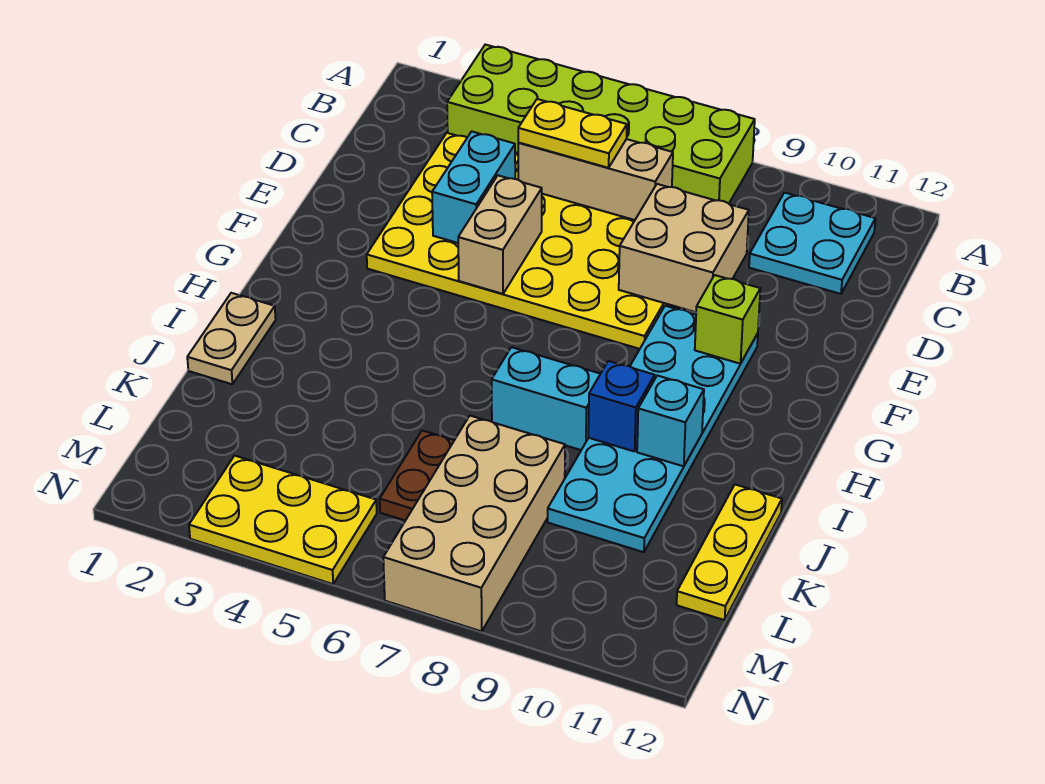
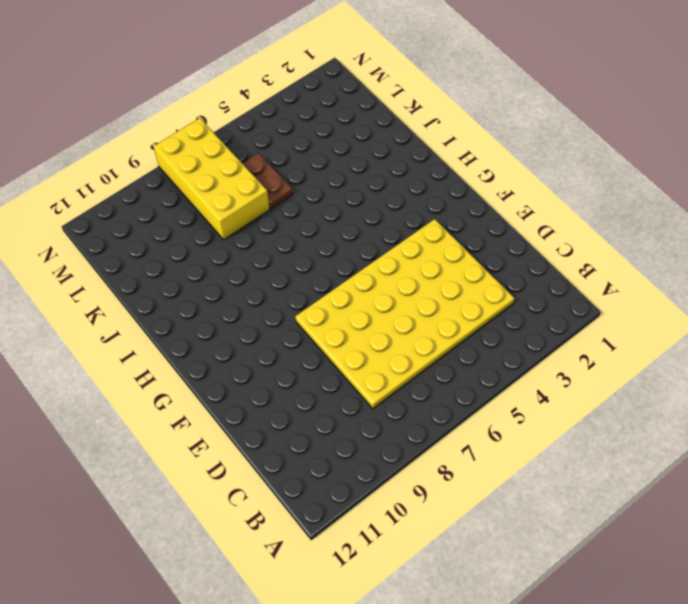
yellow brick K7:N8 level 1 -> tan brick K7:N8 level 1
none -> lime brick A3:B8 level 1
none -> cyan plate B10:C11 level 1
none -> cyan plate F9:K10 level 1

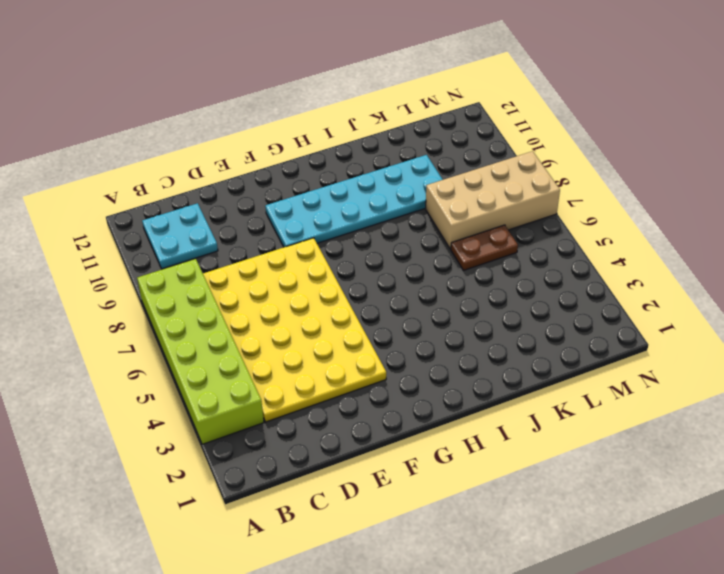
none -> tan plate I1:J1 level 1
none -> cyan brick I7:I8 level 1
none -> yellow plate J12:L12 level 1

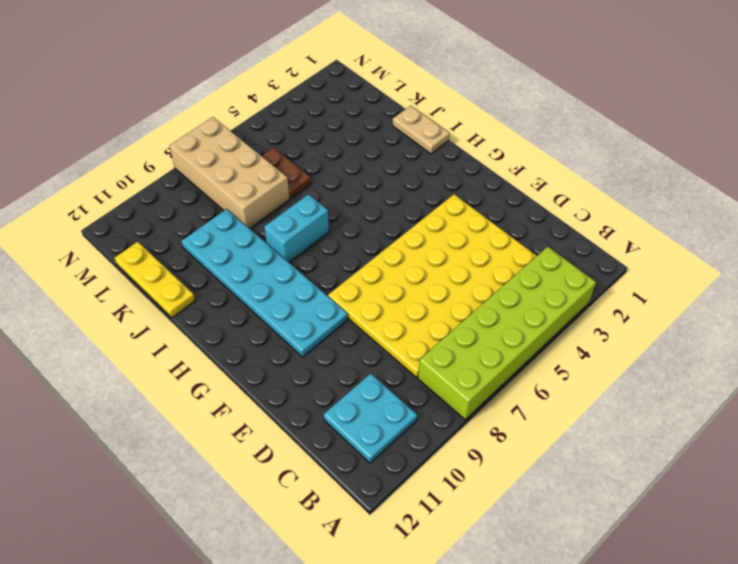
none -> yellow plate M3:N5 level 1
none -> tan brick C5:C7 level 2
none -> cyan brick D4:E4 level 2

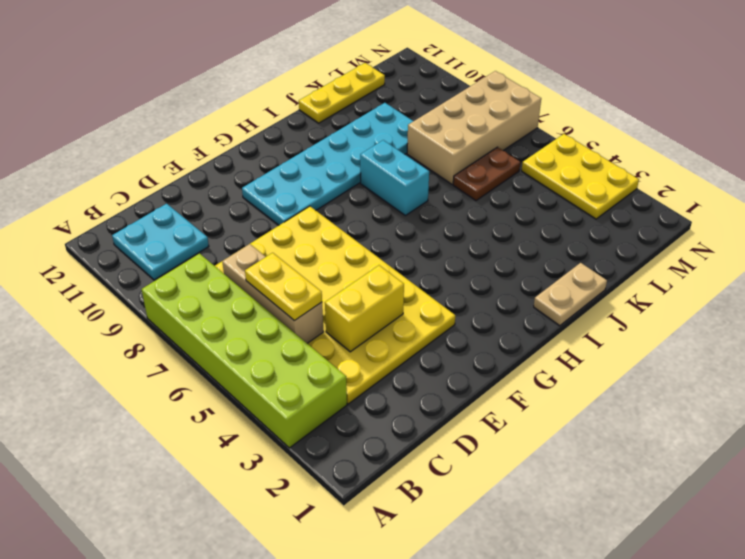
yellow brick D4:E4 level 2 -> cyan brick D4:E4 level 2
none -> tan brick D8:E9 level 2
none -> tan brick E5:F5 level 2
none -> lime brick F10 level 2

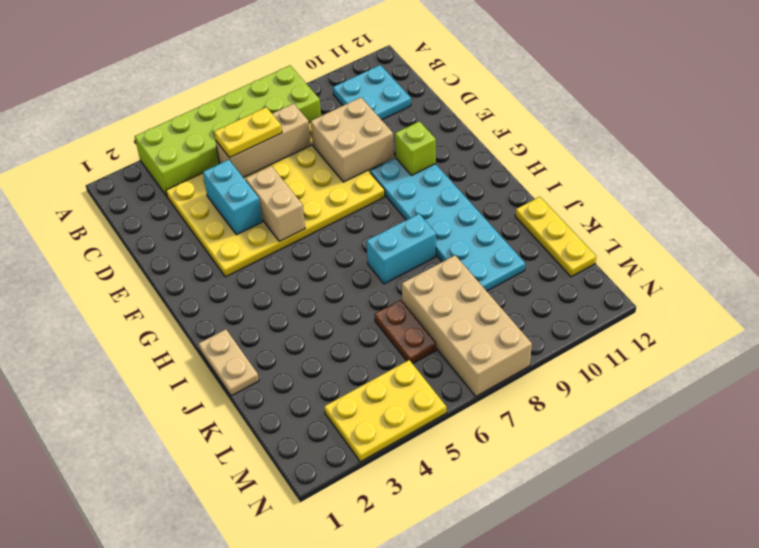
none -> blue brick I9 level 2
none -> cyan brick I10 level 2

